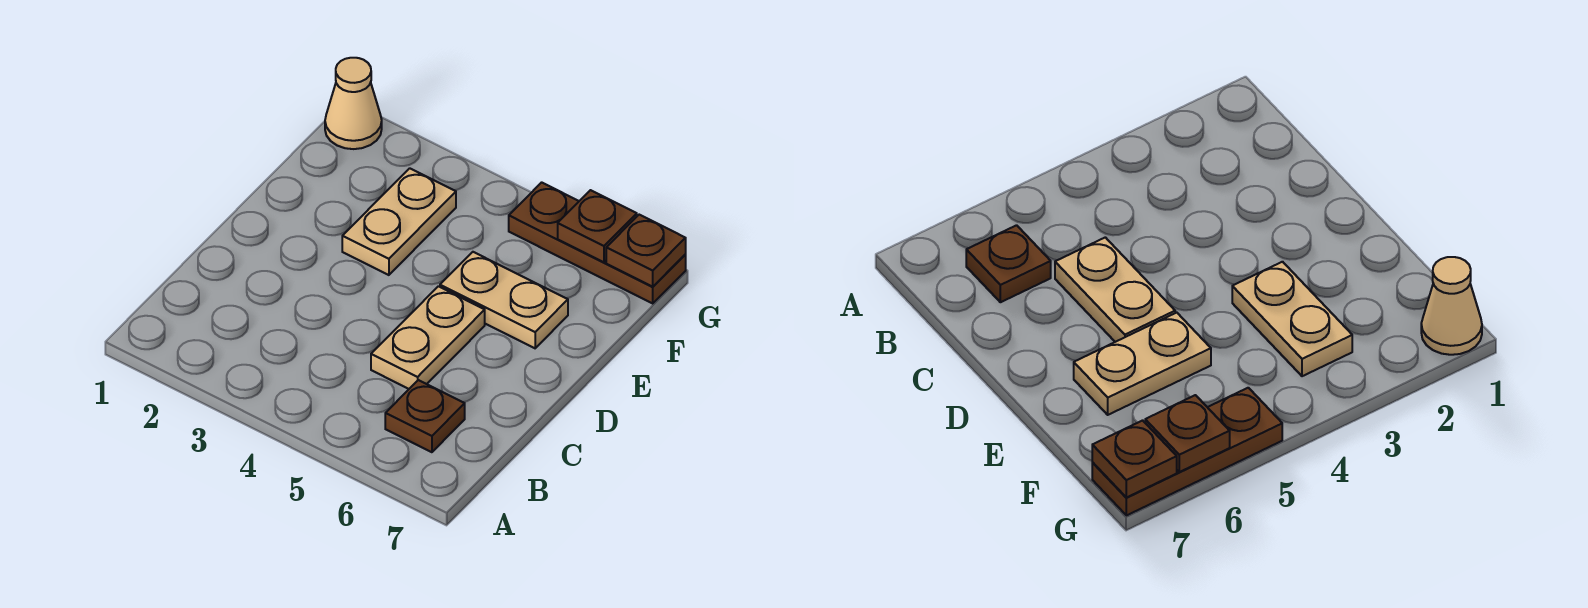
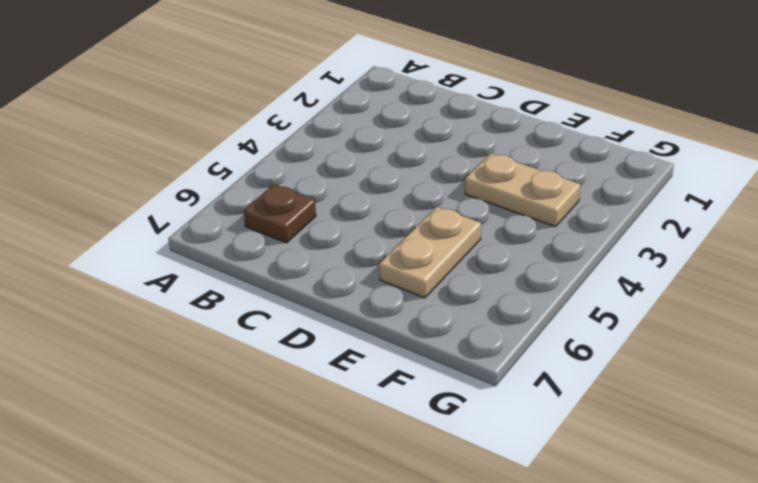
none -> tan plate C5:D5 level 1
none -> tan cone G1 level 1

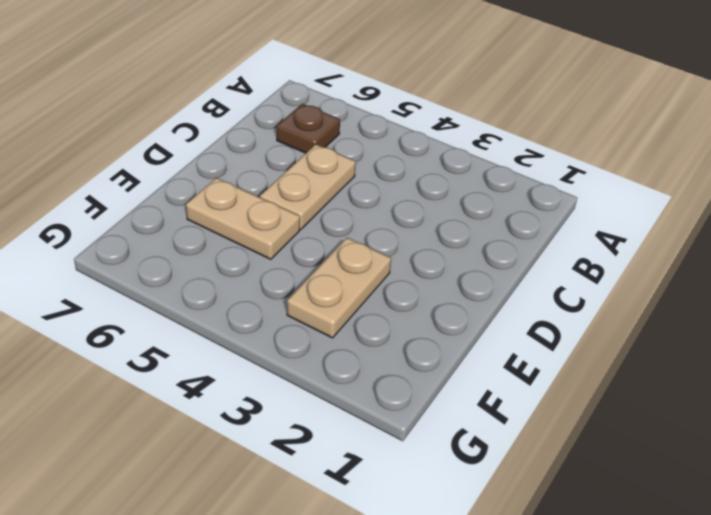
none -> tan cone G1 level 1
none -> brown plate G5:G7 level 1

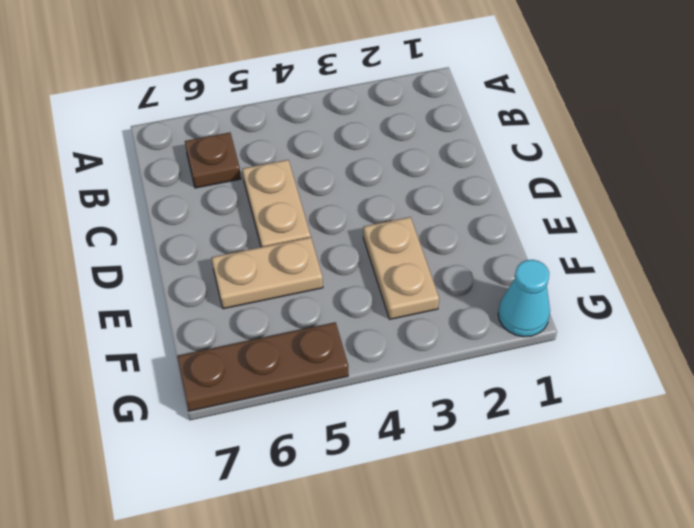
cyan cone G1 level 1 -> tan cone G1 level 1
none -> brown plate G6 level 2
none -> brown plate G7 level 2

